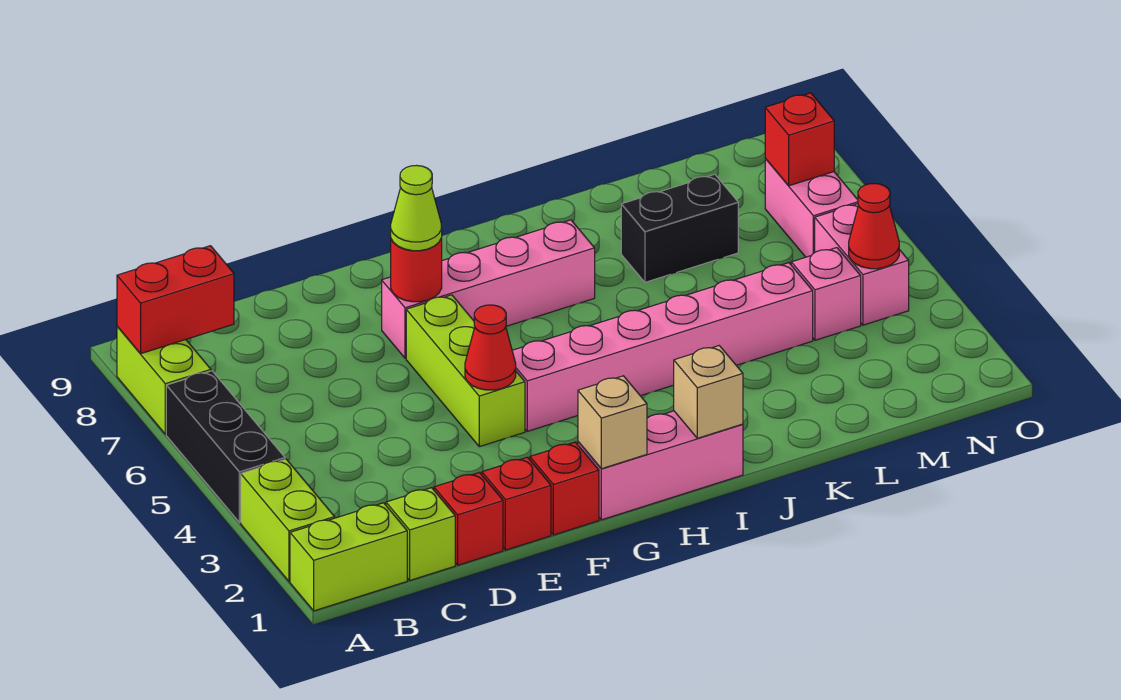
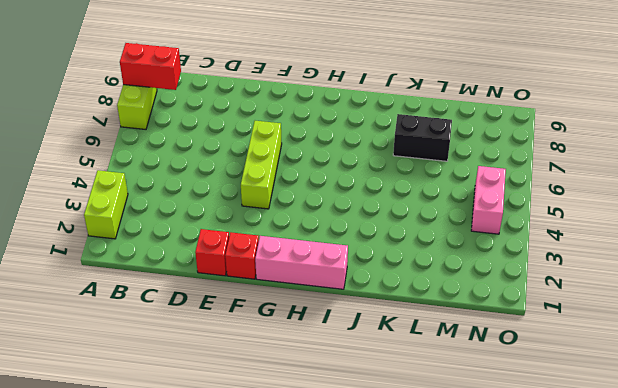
none -> lime brick A1:B1 level 1
none -> black brick A4:A6 level 1
none -> lime brick C1 level 1

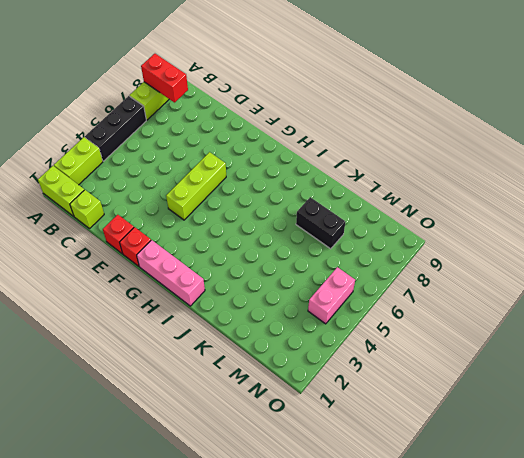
none -> red brick D1 level 1
none -> pink brick F7:I7 level 1
none -> pink brick G4:L4 level 1

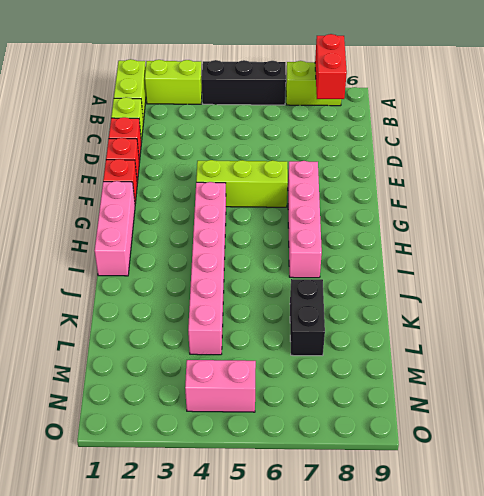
none -> pink brick M4 level 1
none -> pink brick N6:N7 level 1
none -> red cone F4 level 2

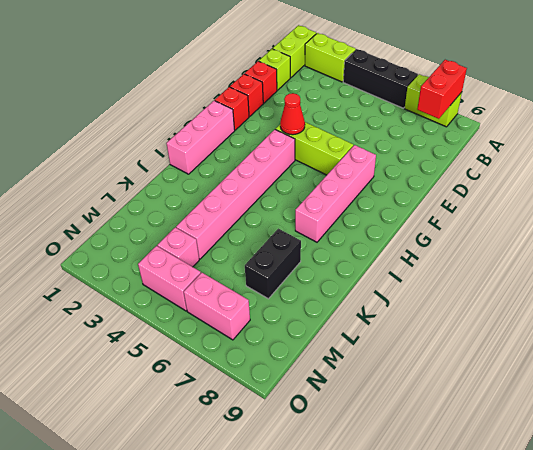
none -> red round brick F7 level 2
none -> tan brick G1 level 2
none -> tan brick I1 level 2

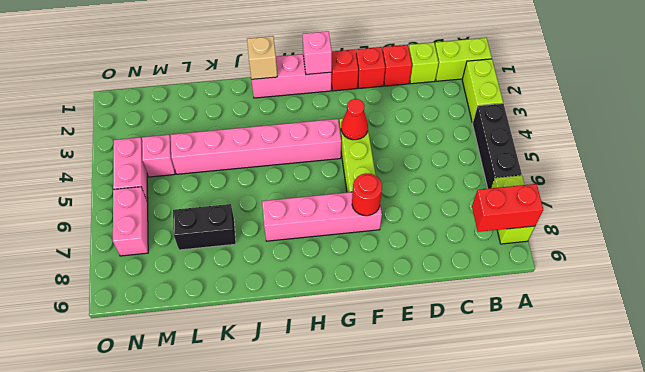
pink brick G1 level 2 -> tan brick G1 level 2
none -> red cone N4 level 2
none -> red brick N7 level 2
none -> lime cone F7 level 3

